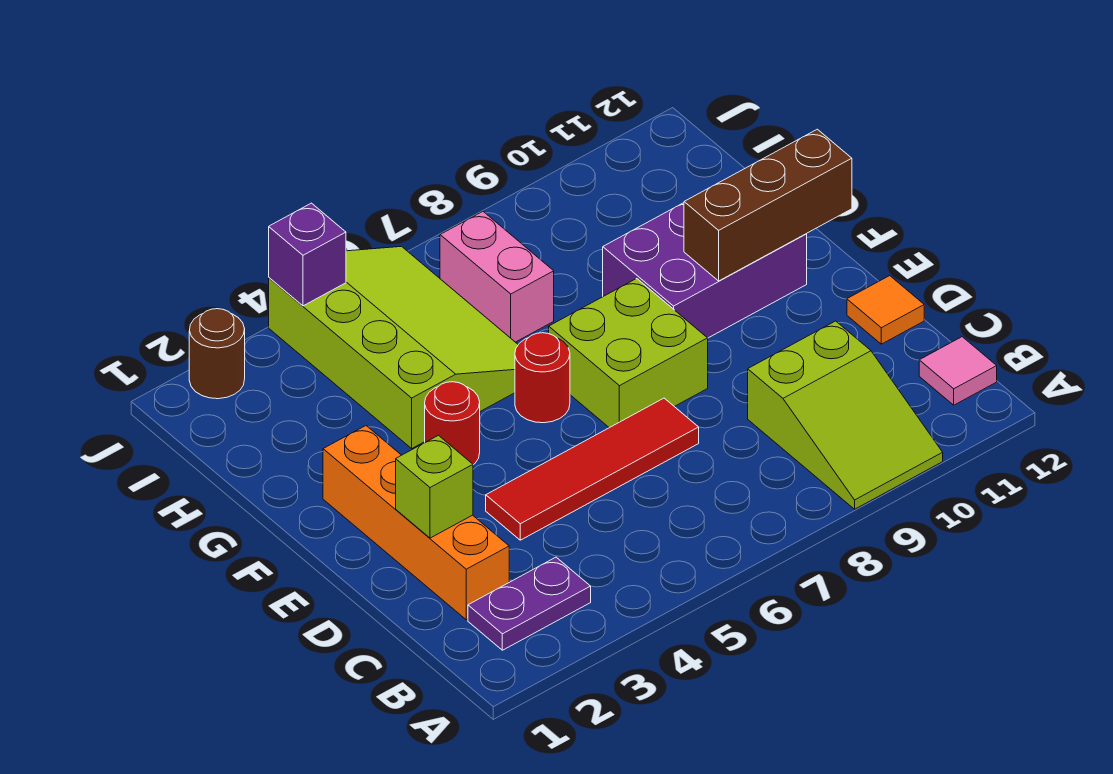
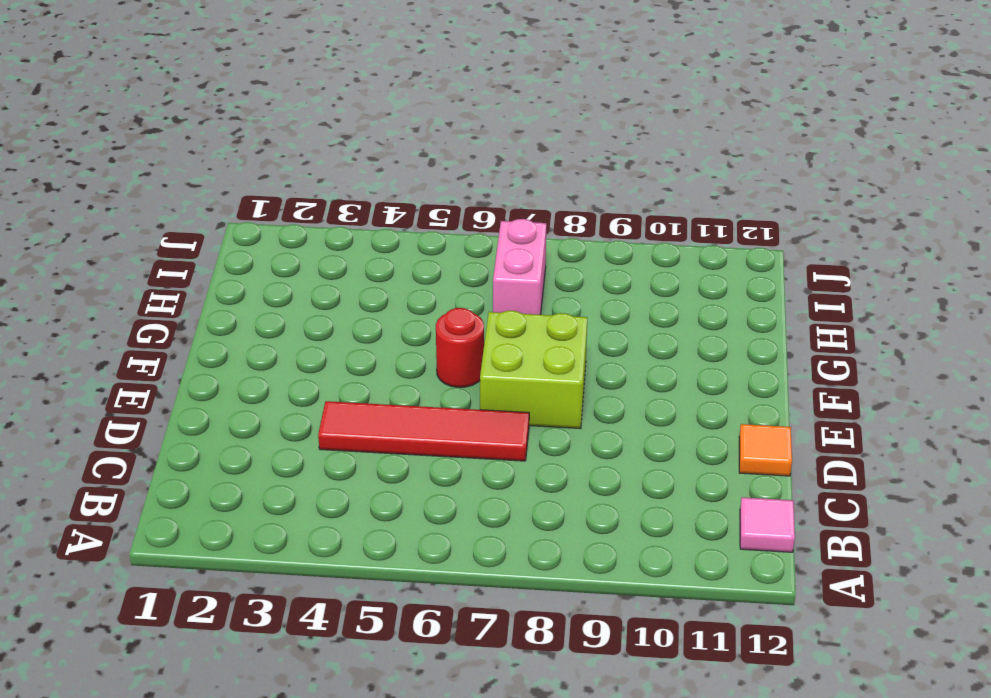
none -> lime slope A9:C10 level 1 top C
none -> purple plate B2:B3 level 1
none -> orange brick C2:F2 level 1

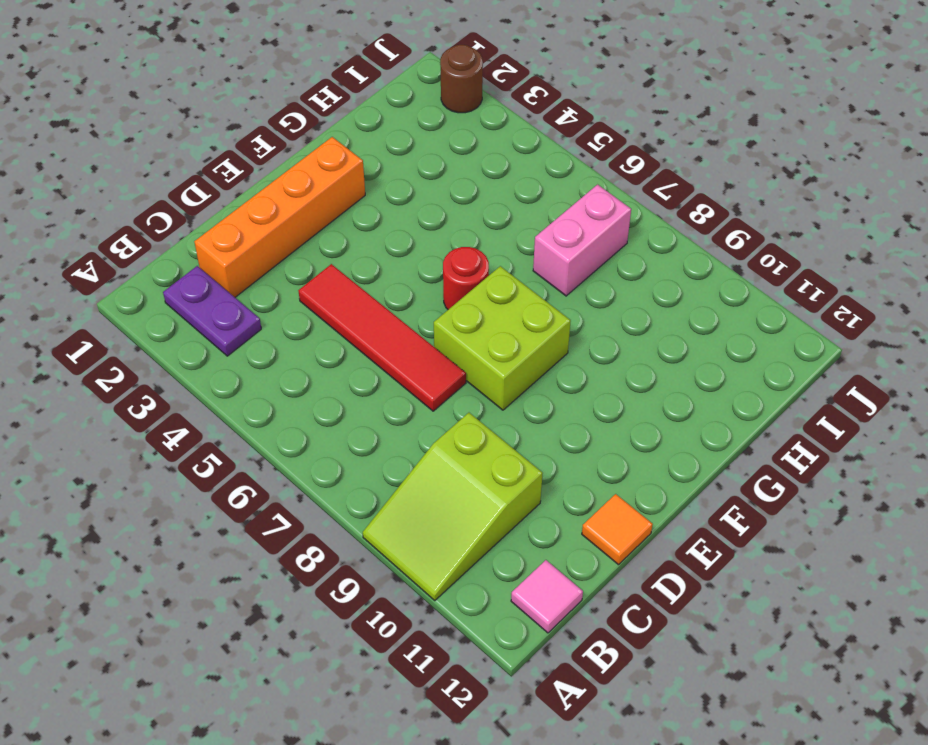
none -> red round brick F4 level 1
none -> purple brick F9:G11 level 1
none -> lime slope G4:J6 level 1 top 4

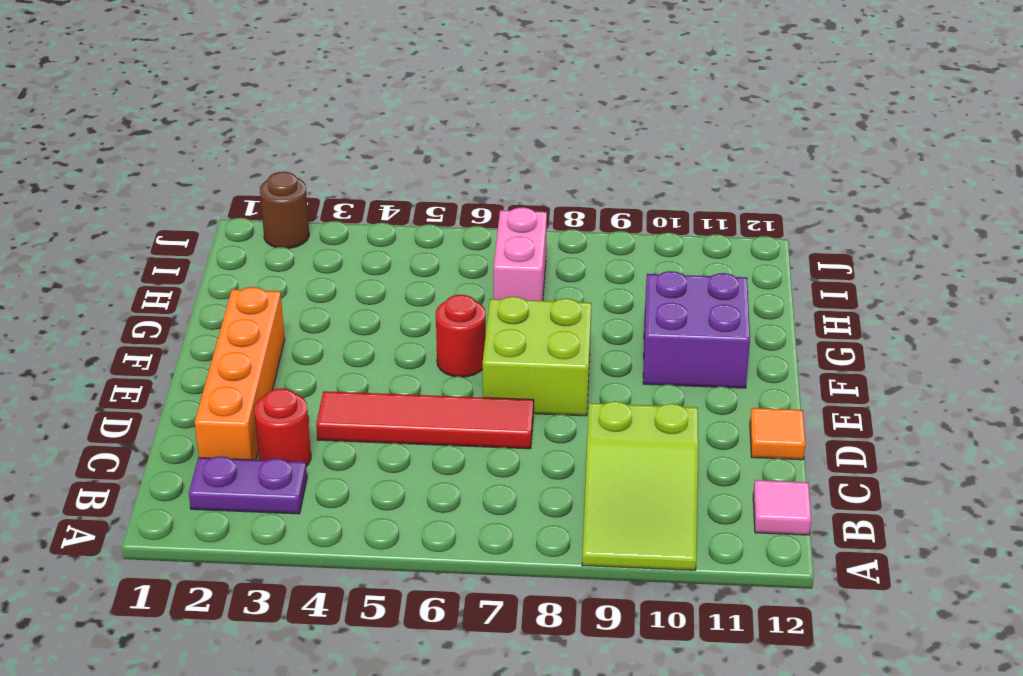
red round brick C3 level 1 -> red round brick F4 level 1
purple brick F10:G11 level 1 -> purple brick F9:G11 level 1
none -> lime slope G4:J6 level 1 top 4
none -> lime brick D2 level 2
none -> brown brick F10:F12 level 2

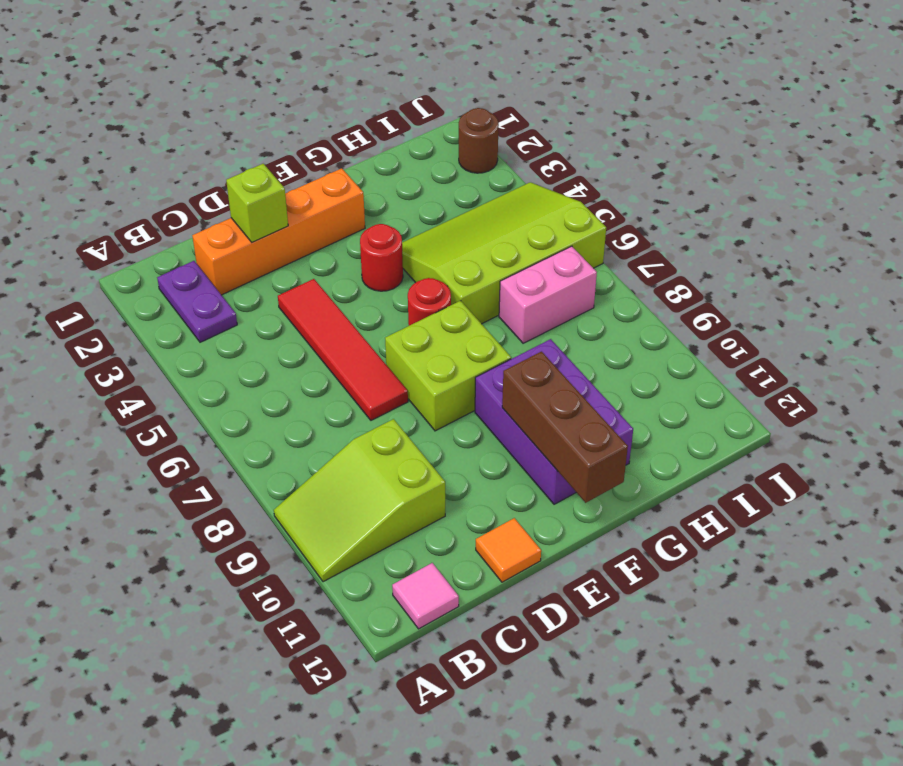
lime slope G4:J6 level 1 top 6 -> lime slope G4:J6 level 1 top 4
none -> purple brick J4 level 2

